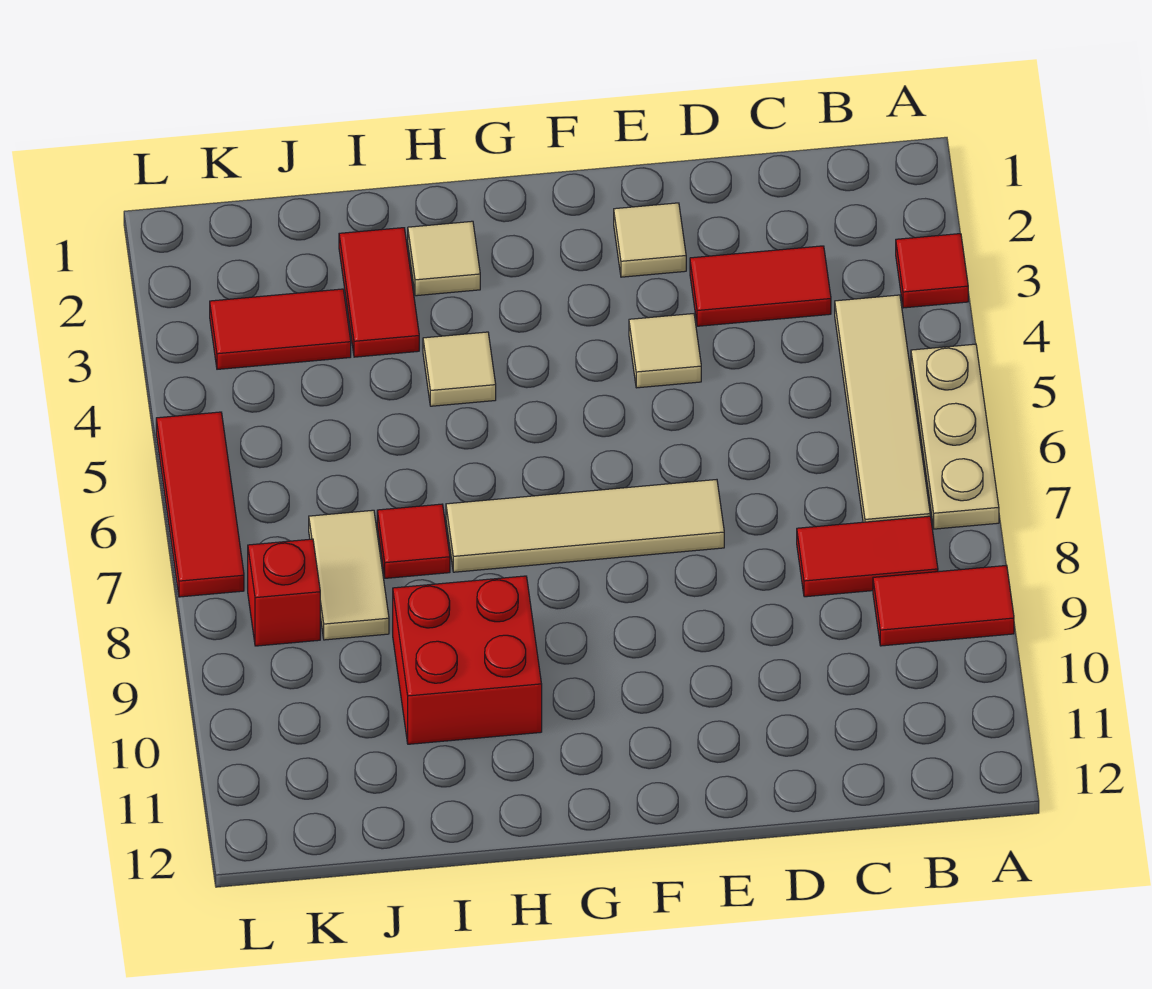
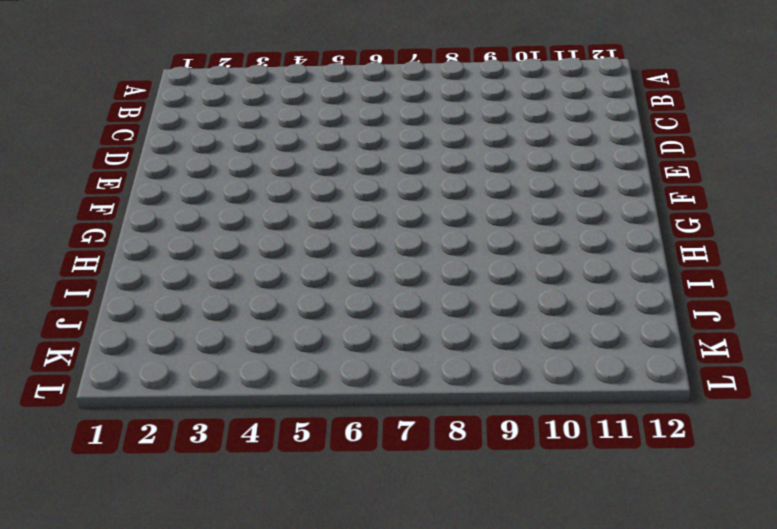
none -> red tile A3 level 1
none -> tan plate A5:A7 level 1
none -> red tile A9:B9 level 1

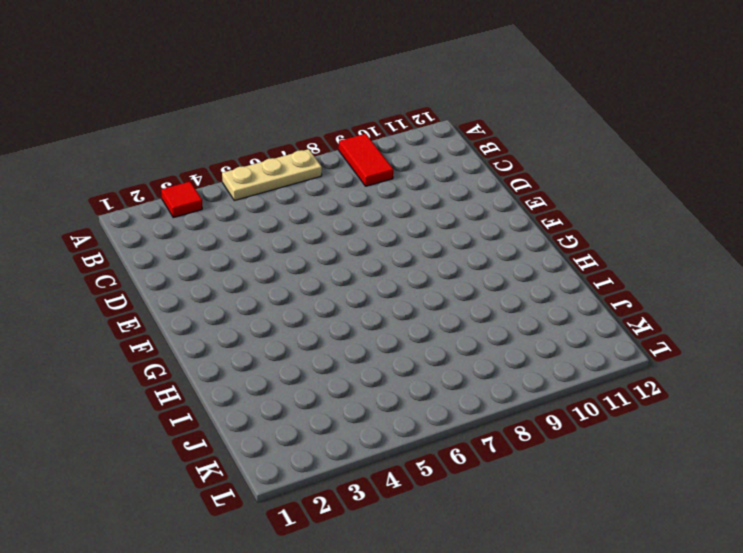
none -> tan tile B4:B7 level 1
none -> red tile B8:C8 level 1
none -> red tile C3:D3 level 1

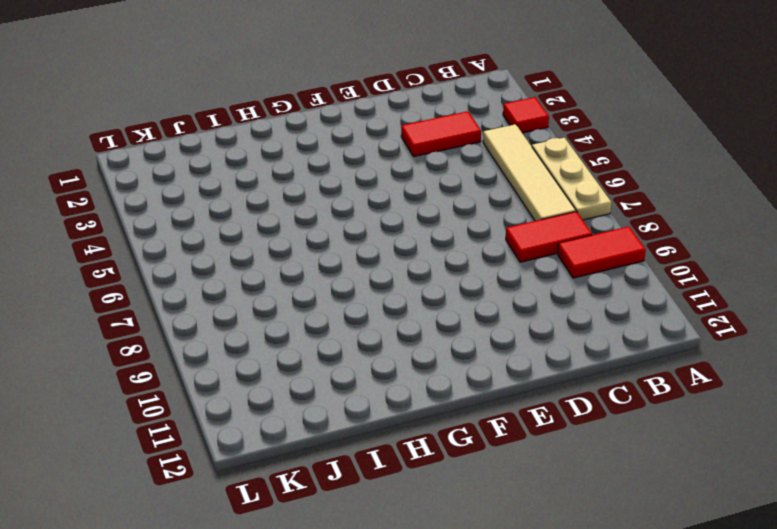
none -> tan tile E2 level 1
none -> tan tile E4 level 1
none -> tan tile E7:H7 level 1

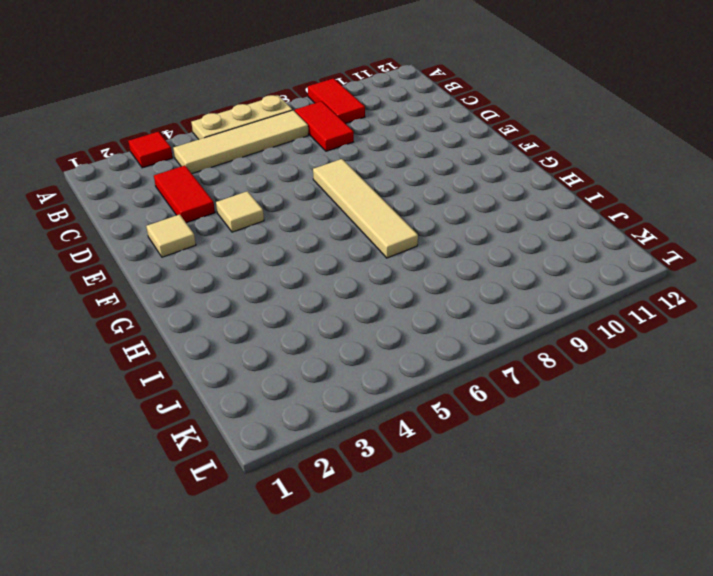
none -> tan tile H2 level 1
none -> tan tile H4 level 1
none -> red brick H9:I10 level 1

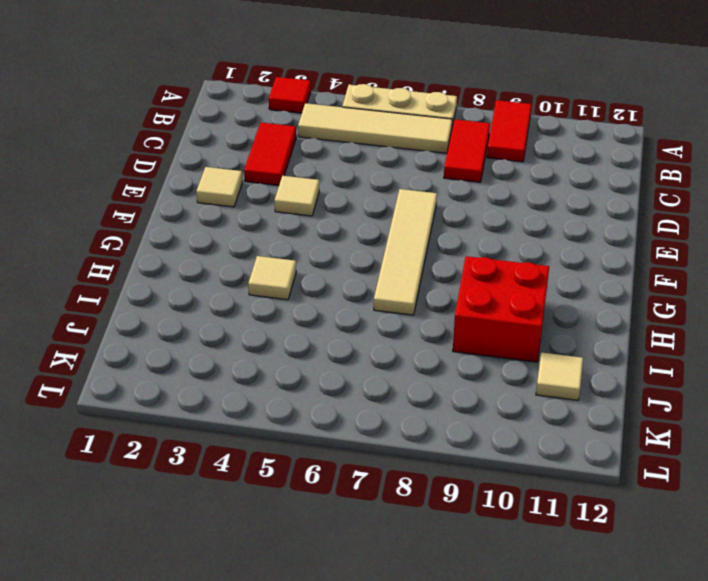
tan tile J11 level 1 -> tan tile H2 level 1
none -> red tile I2:I3 level 1
none -> red tile I7 level 1
none -> red tile J3:K3 level 1

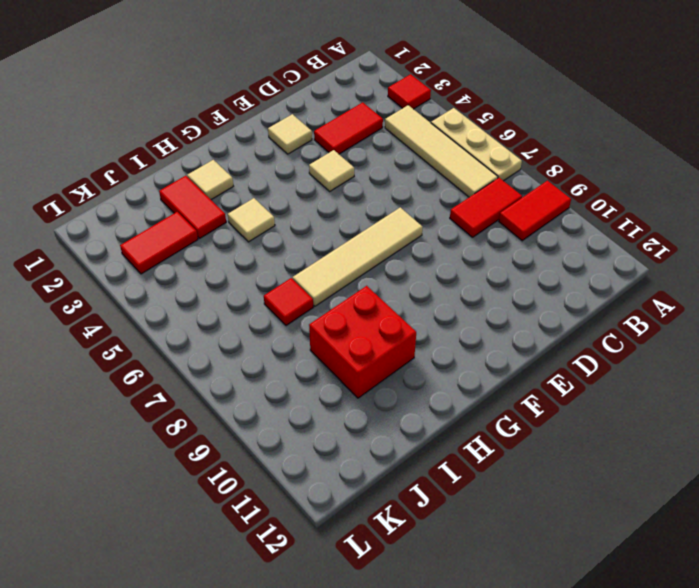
none -> tan tile J7:J8 level 1
none -> red brick K8 level 1
none -> red tile L5:L7 level 1

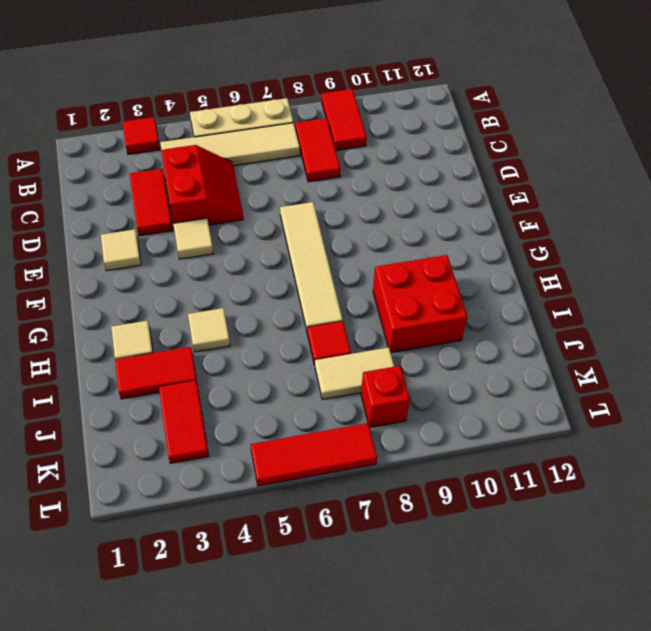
red slope C4:D5 level 1 top 4 -> none

